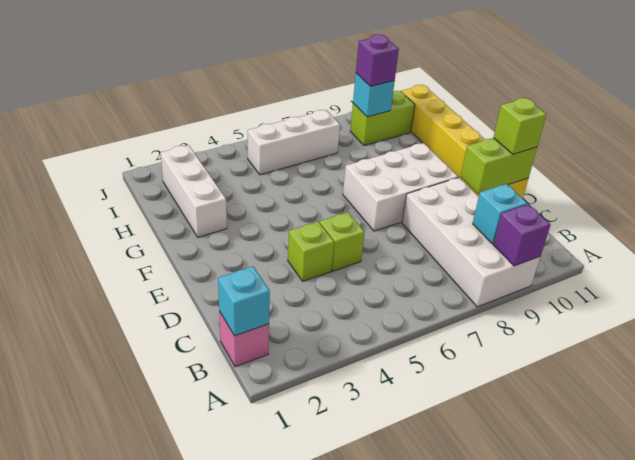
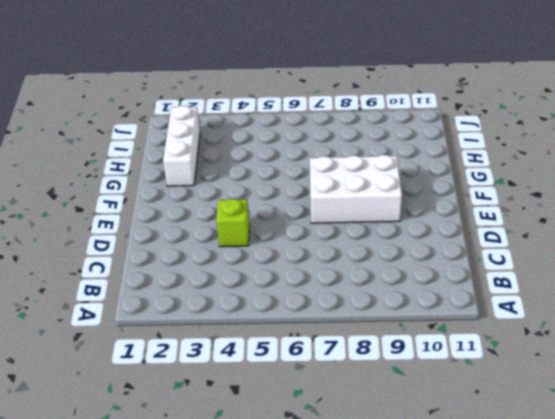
none -> white brick A8:D9 level 1
none -> pink brick B1 level 1
none -> lime brick D5 level 1

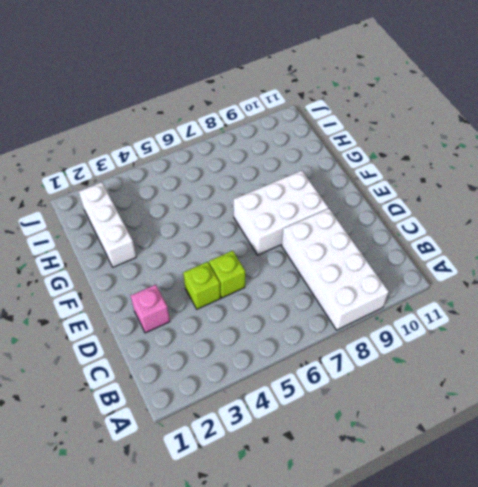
pink brick D2 level 1 -> pink brick B1 level 1
none -> yellow brick D11:I11 level 1
none -> white brick I5:I7 level 1
none -> lime brick I9:I10 level 1

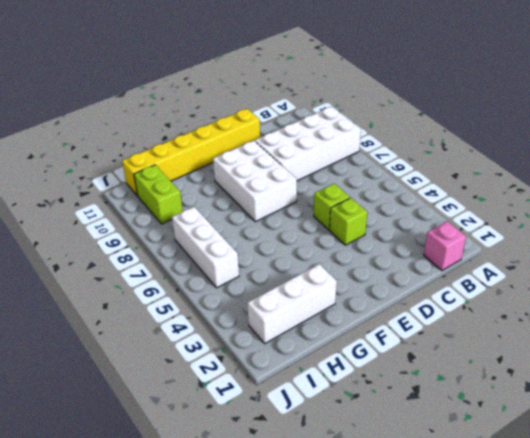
none -> purple brick A9 level 2
none -> cyan brick B1 level 2
none -> cyan brick B9 level 2

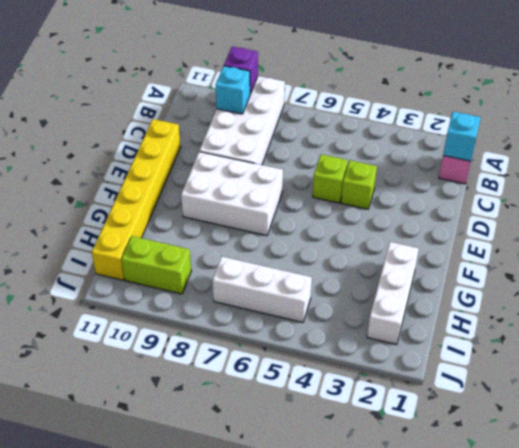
none -> lime brick D10:D11 level 2
none -> cyan brick I9 level 2
none -> lime brick D11 level 3

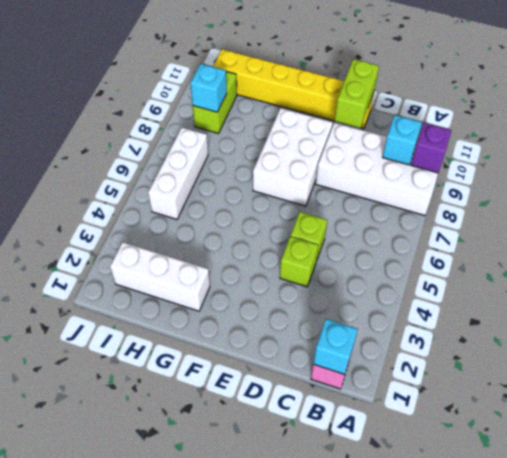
none -> lime brick D11 level 3
none -> purple brick I9 level 3

